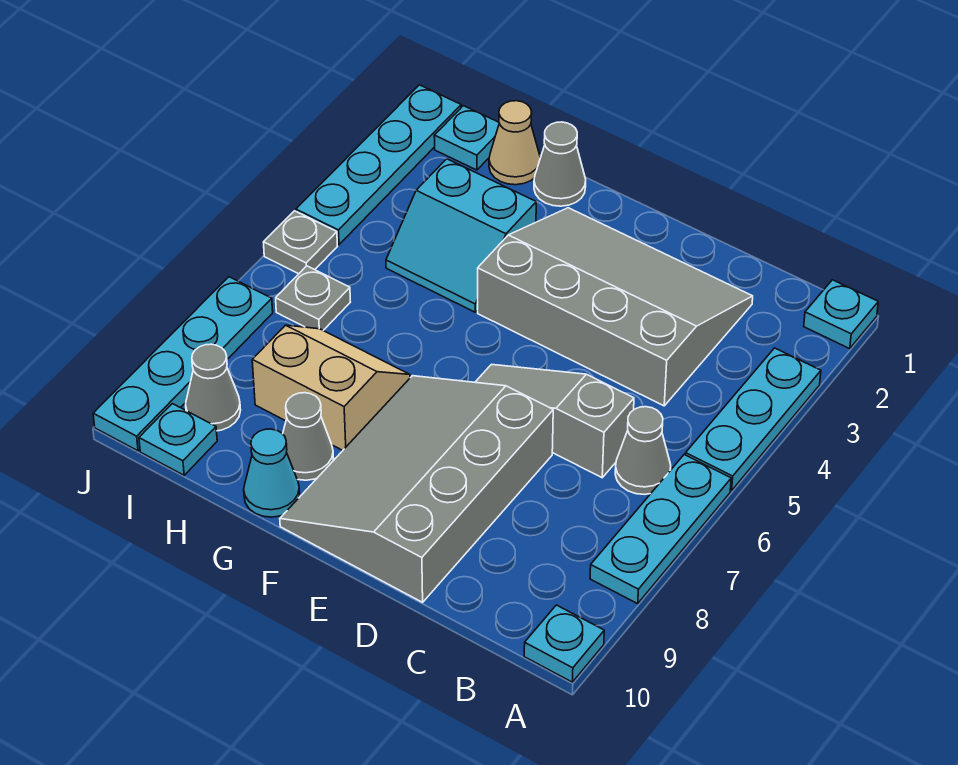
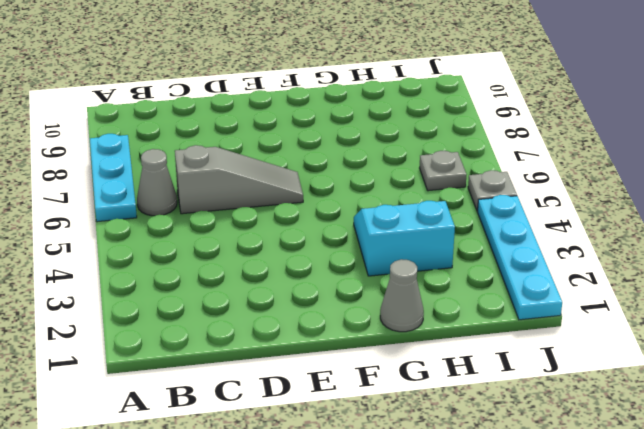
none -> cyan plate A1 level 1
none -> cyan plate A3:A5 level 1
none -> cyan plate A10 level 1

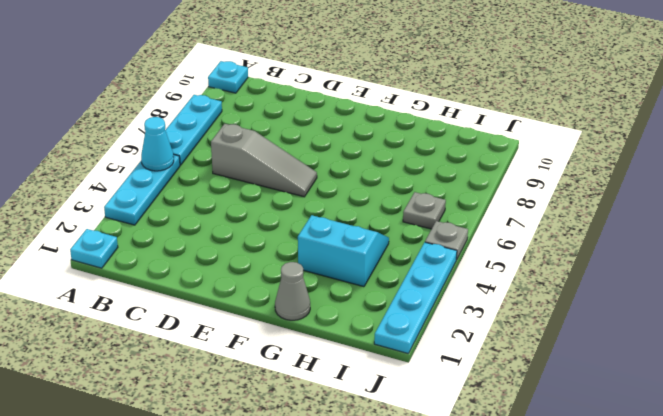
cyan cone A5 level 2 -> cyan cone G10 level 1
none -> grey cone B6 level 1
none -> grey slope C2:F4 level 1 top 4
none -> grey slope D7:F10 level 1 top D

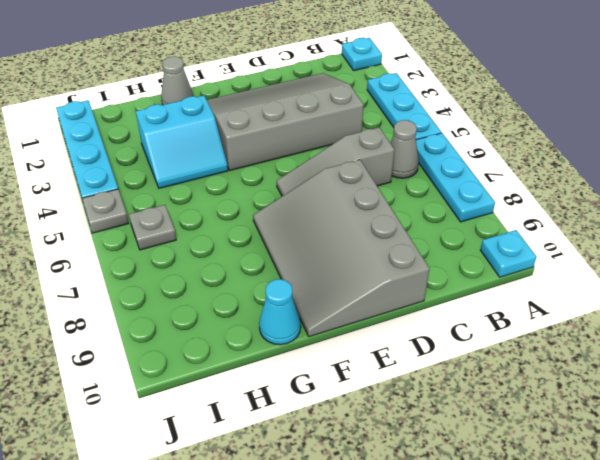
none -> tan slope G7:H8 level 1 top 8
none -> grey cone G9 level 1
none -> tan cone H1 level 1

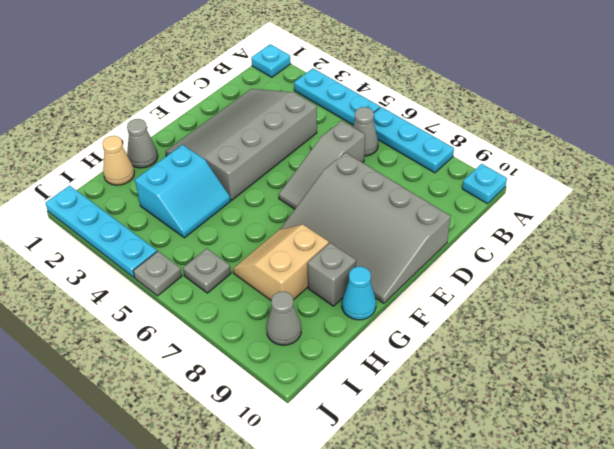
grey brick G9 level 1 -> grey cone G9 level 1
none -> cyan plate I1 level 1
none -> cyan plate I10 level 1
none -> cyan plate J7:J10 level 1

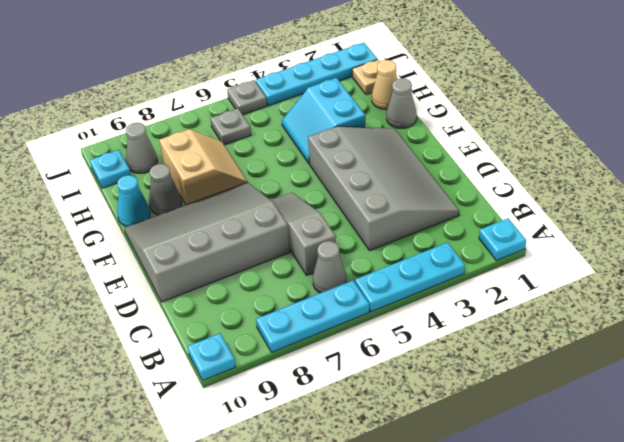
tan plate I1 level 1 -> cyan plate I1 level 1
none -> cyan plate J7:J10 level 1

